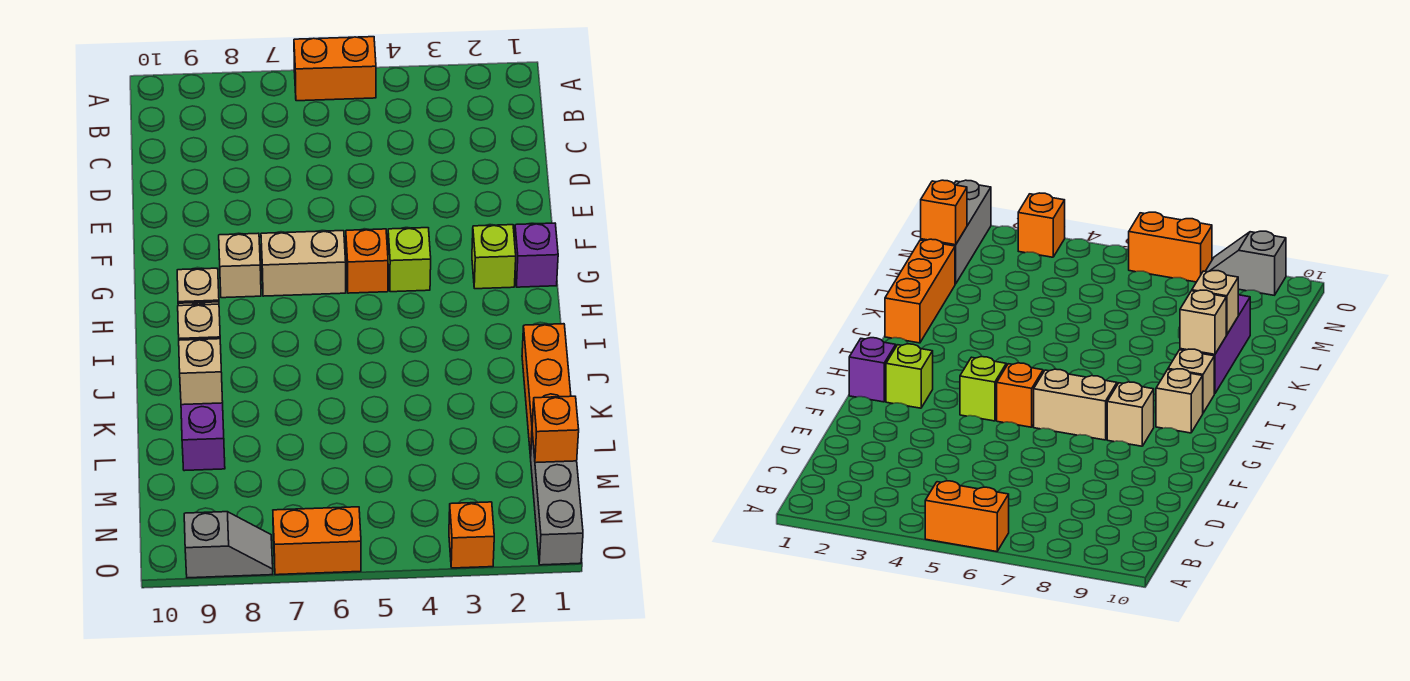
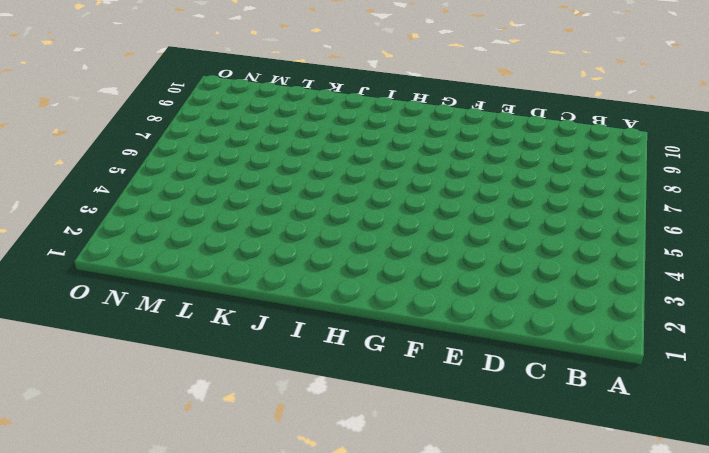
none -> orange brick A5:A6 level 1
none -> purple brick G1 level 1
none -> lime brick G2 level 1

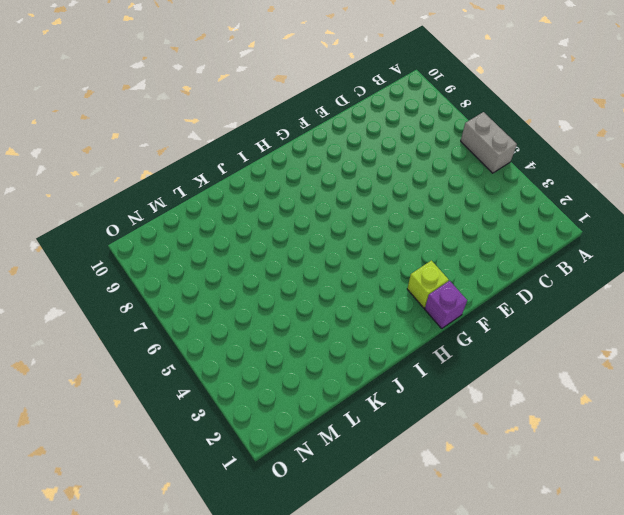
grey brick A5:A6 level 1 -> orange brick A5:A6 level 1
none -> lime brick G4 level 1
none -> orange brick G5 level 1
none -> tan brick G6:G7 level 1

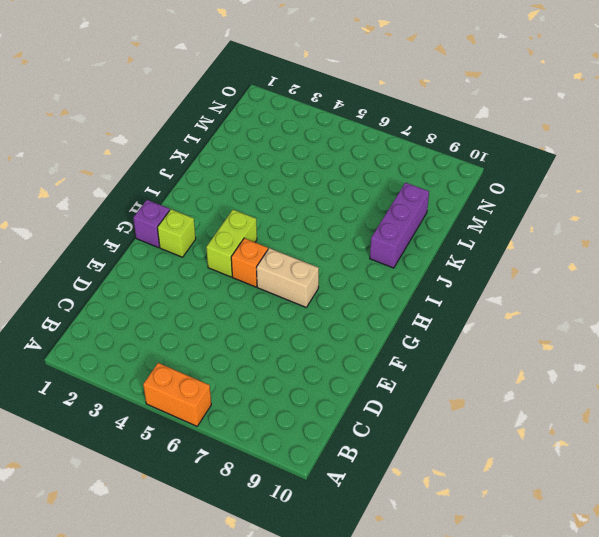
lime brick G4:H4 level 1 -> lime brick G4 level 1
none -> tan brick G8 level 1
none -> tan brick H9 level 1
none -> tan brick I9 level 1

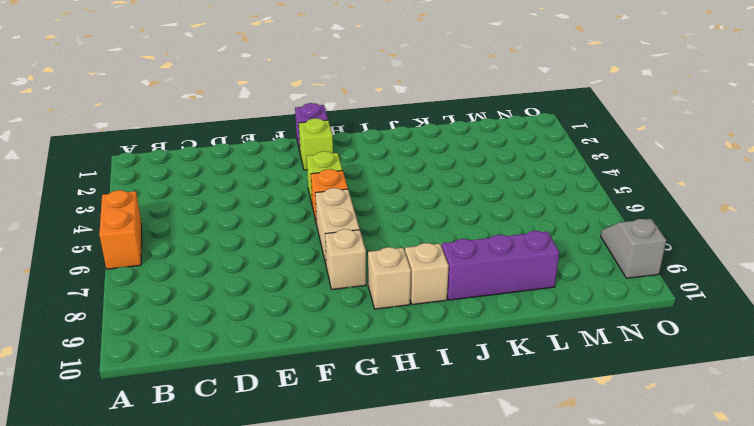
none -> orange brick J1:L1 level 1
none -> grey brick M1:O1 level 1
none -> orange brick O3 level 1

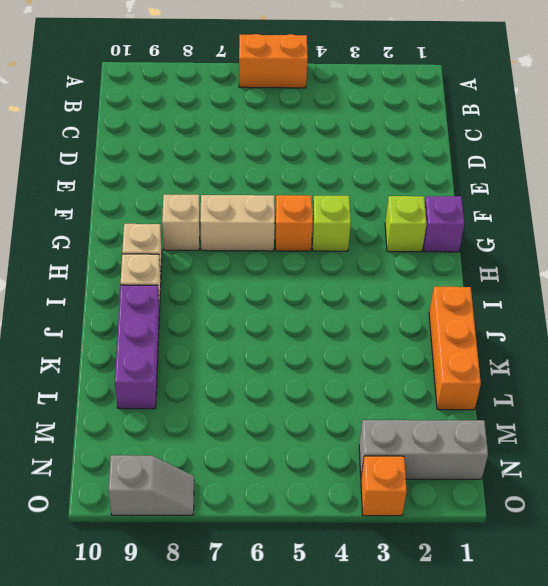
grey brick N1:N3 level 1 -> grey brick M1:O1 level 1
none -> orange brick O6:O7 level 1
none -> tan brick J9 level 2
none -> tan brick K9 level 2

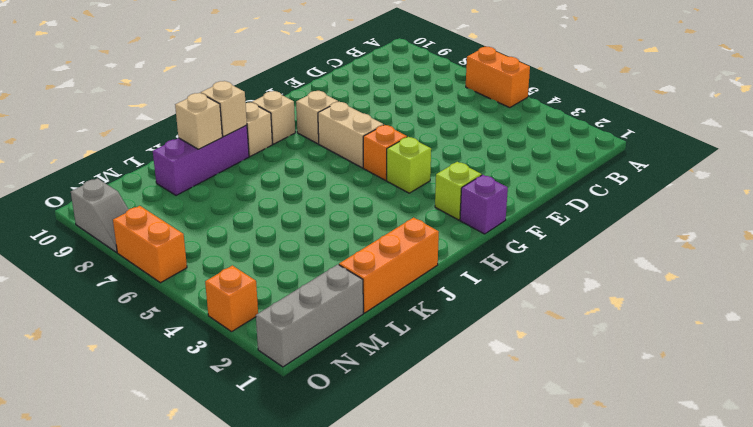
none -> orange brick M1 level 2

